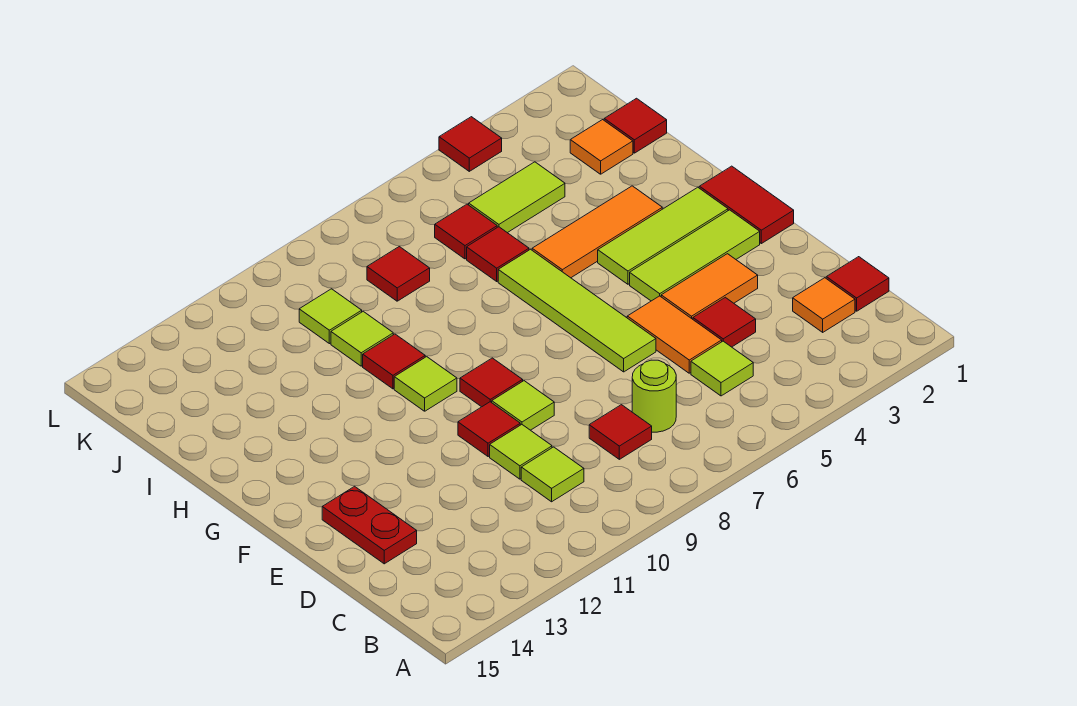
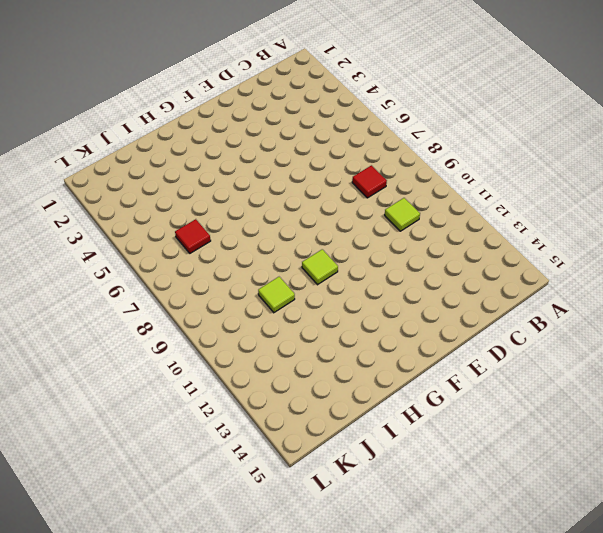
none -> red tile C1 level 1
none -> orange tile C2 level 1
none -> lime tile C5 level 1
none -> lime round brick C7 level 1

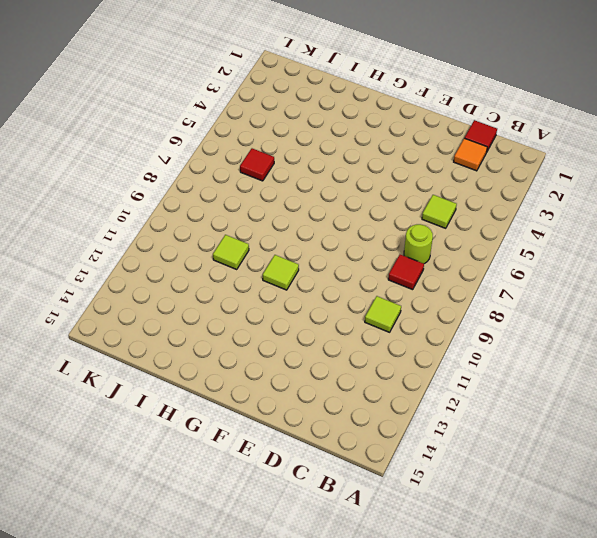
none -> red tile D4 level 1
none -> orange tile D5:E5 level 1
none -> lime tile D10 level 1
none -> red plate D14:E14 level 1

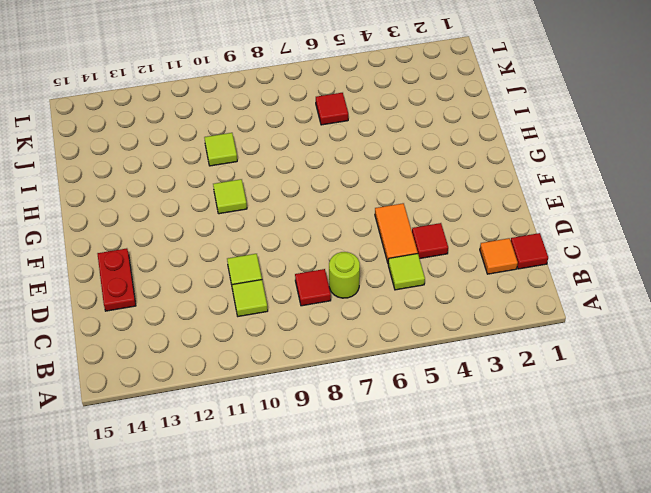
none -> orange tile E3:E4 level 1
none -> lime tile E6:H6 level 1
none -> lime tile E9 level 1
none -> red tile E10 level 1

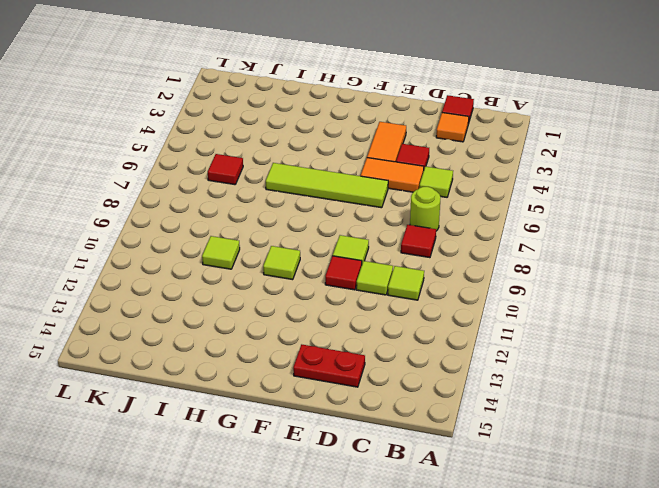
none -> red tile F1:G1 level 1
none -> lime tile F2:F4 level 1
none -> red tile F9 level 1
none -> lime tile G2:G4 level 1

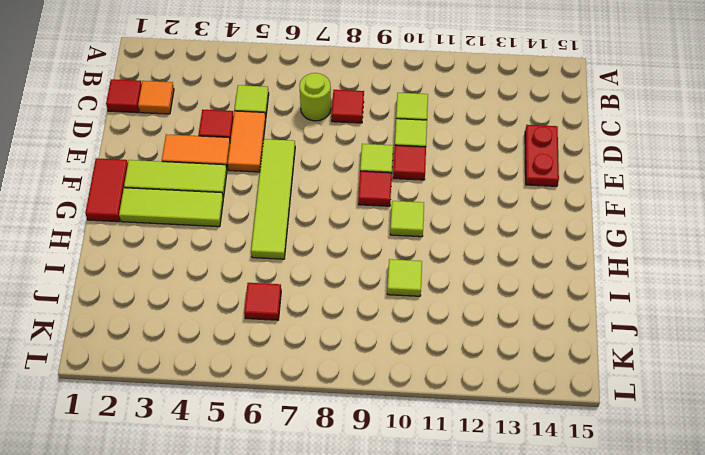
none -> orange tile H3:H5 level 1
none -> red tile H10 level 1
none -> red tile I6 level 1
none -> red tile J1 level 1

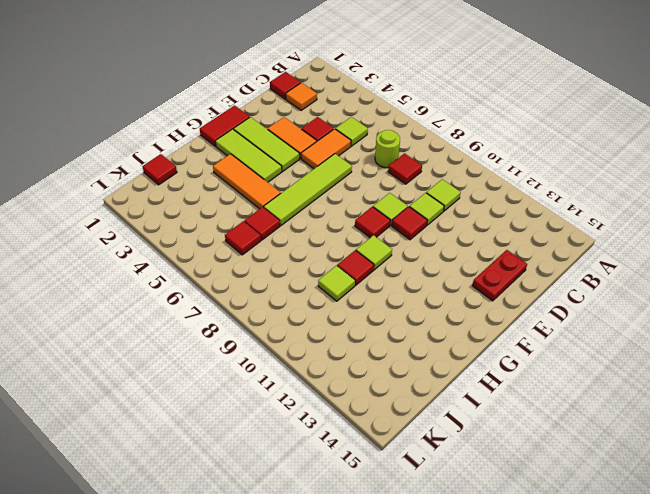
none -> orange tile J2 level 1
none -> lime tile J4:J5 level 1
none -> red tile J8 level 1
none -> lime tile J10 level 1

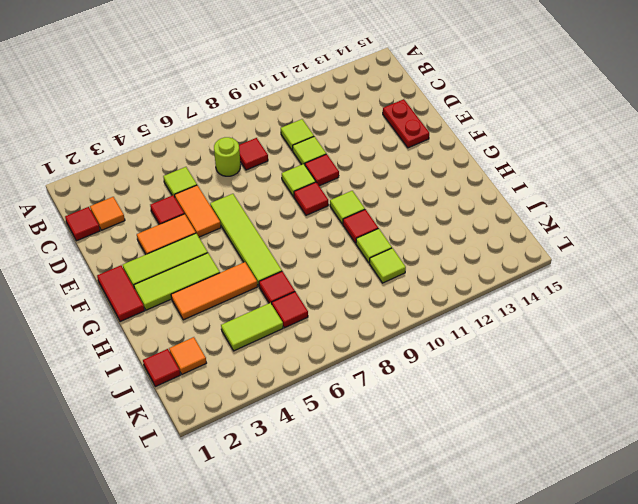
none -> red tile J8 level 1
none -> red tile L4 level 1

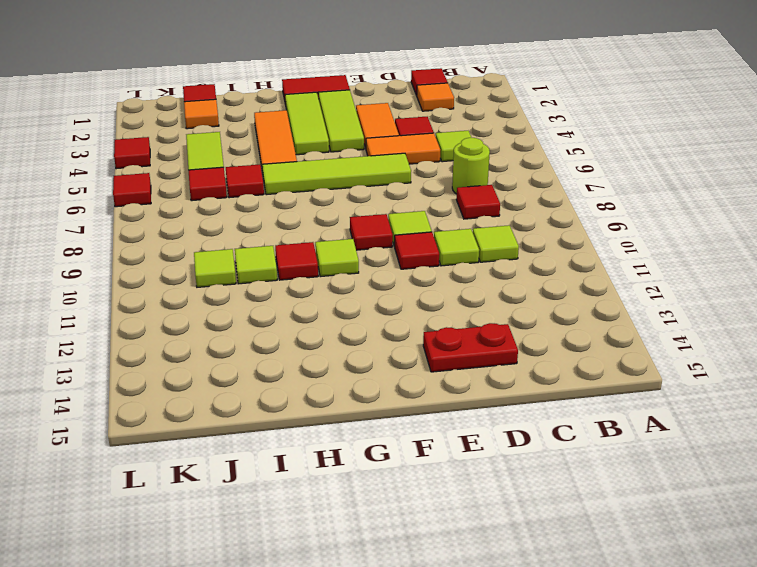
red tile L6 level 1 -> red tile J8 level 1

